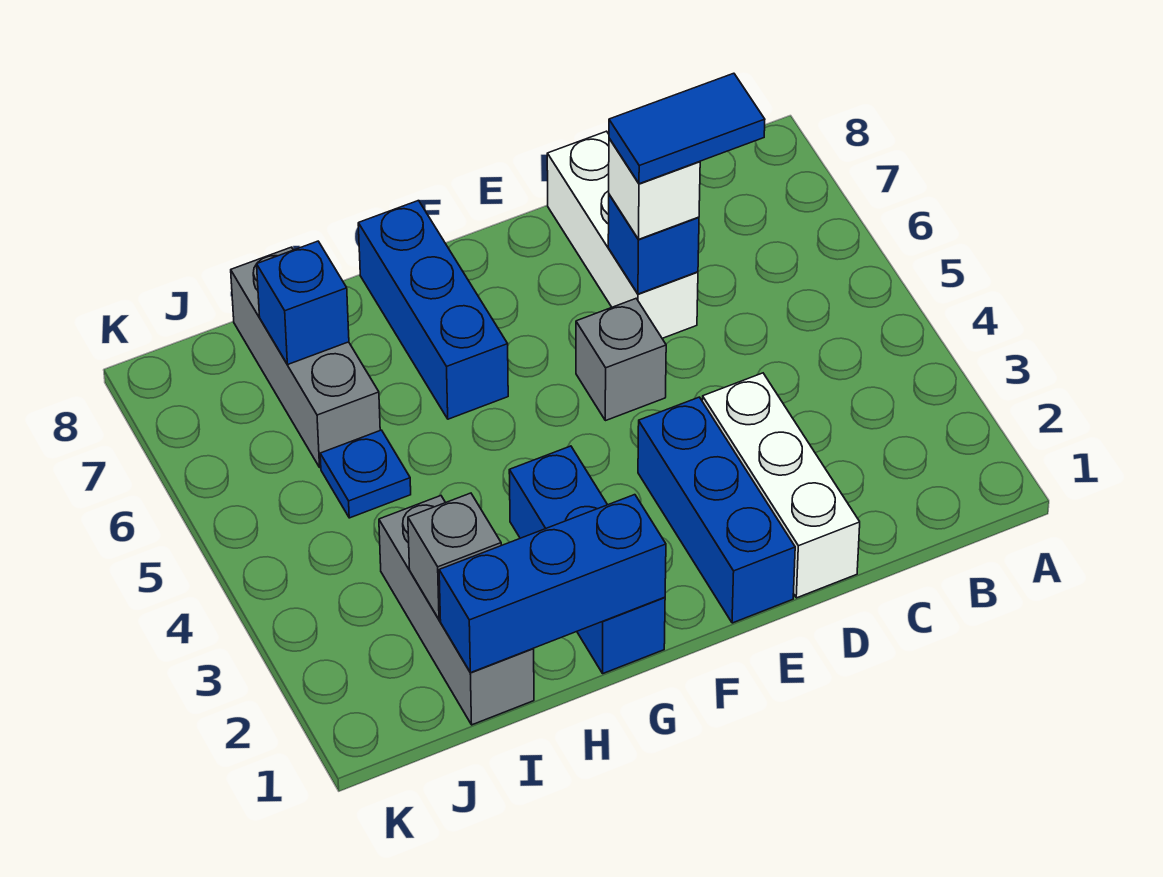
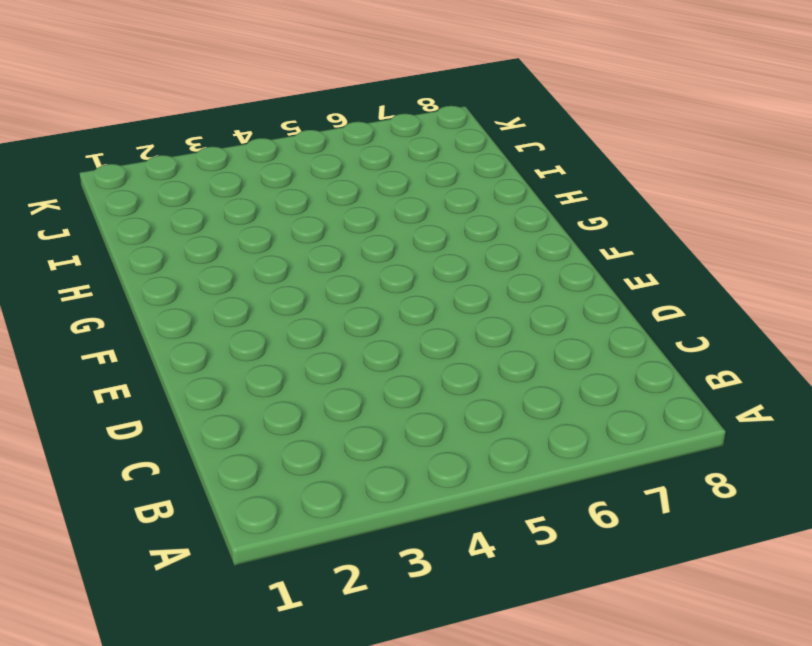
none -> white brick D1:D3 level 1
none -> white brick D6:D8 level 1
none -> blue brick E1:E3 level 1

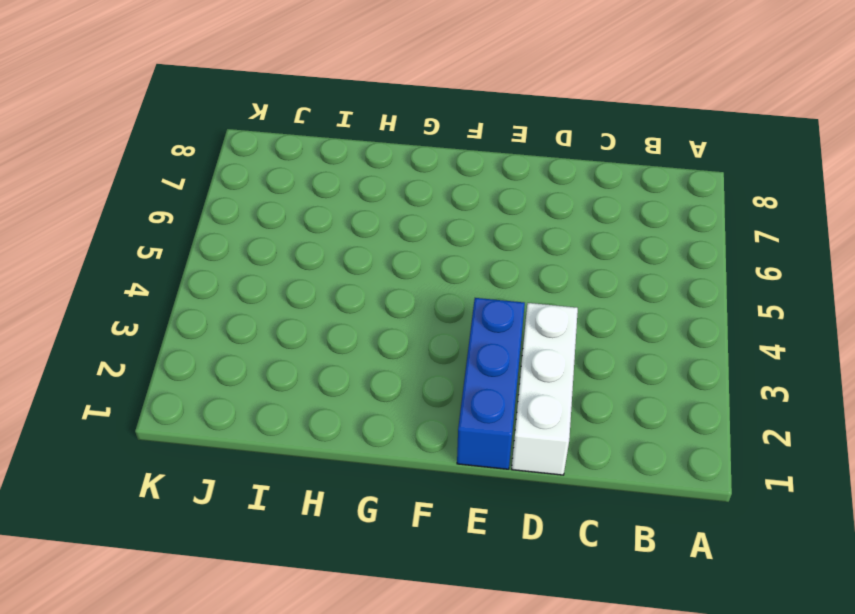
none -> white brick D6:D8 level 1
none -> grey brick E5 level 1
none -> blue brick G1:G3 level 1

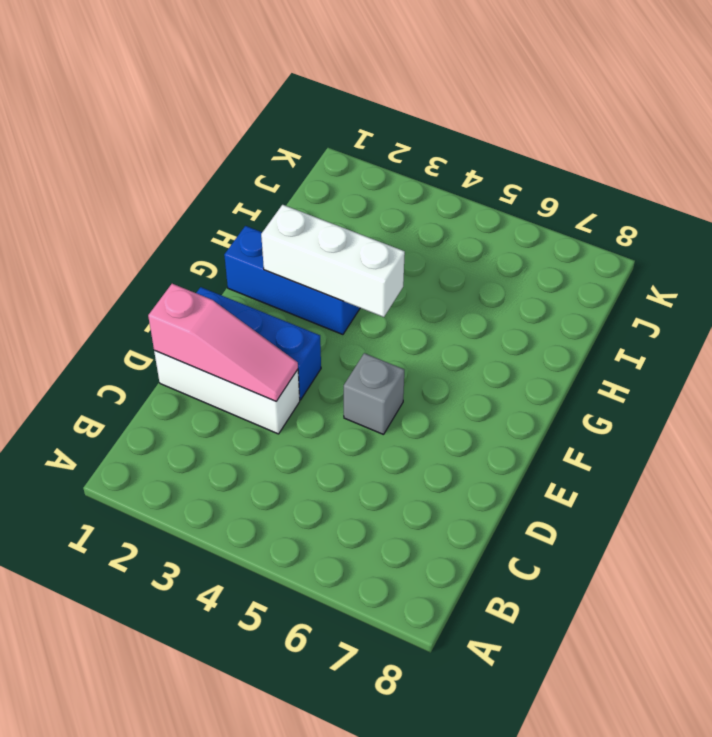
pink slope D1:D3 level 2 top 1 -> none
white brick G2:G4 level 2 -> white brick D6:D8 level 1
none -> blue brick G6:G8 level 1
none -> grey brick I1:I3 level 1
none -> blue plate I5 level 1

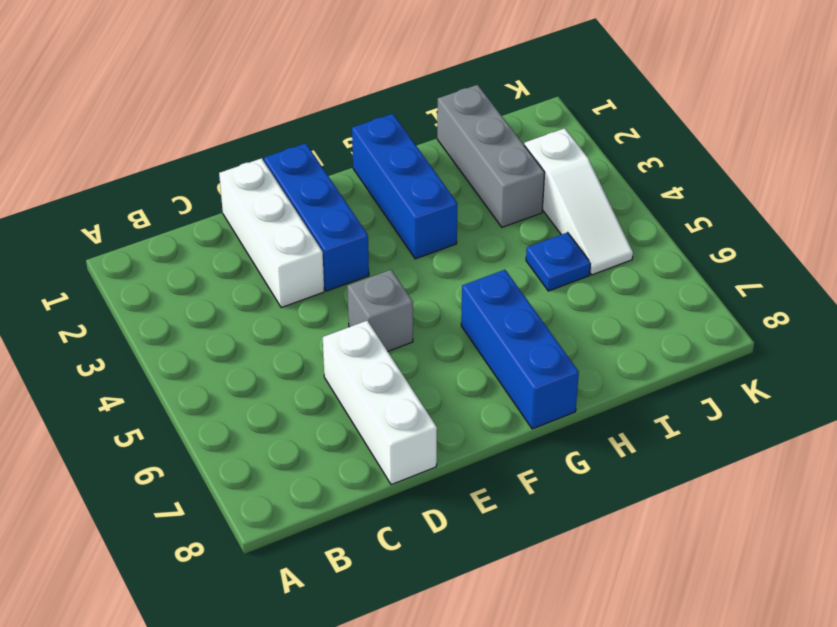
white slope J3:J5 level 1 top 3 -> none
none -> grey brick I6:I8 level 1
none -> blue brick D6 level 2
none -> blue brick G1:I1 level 2

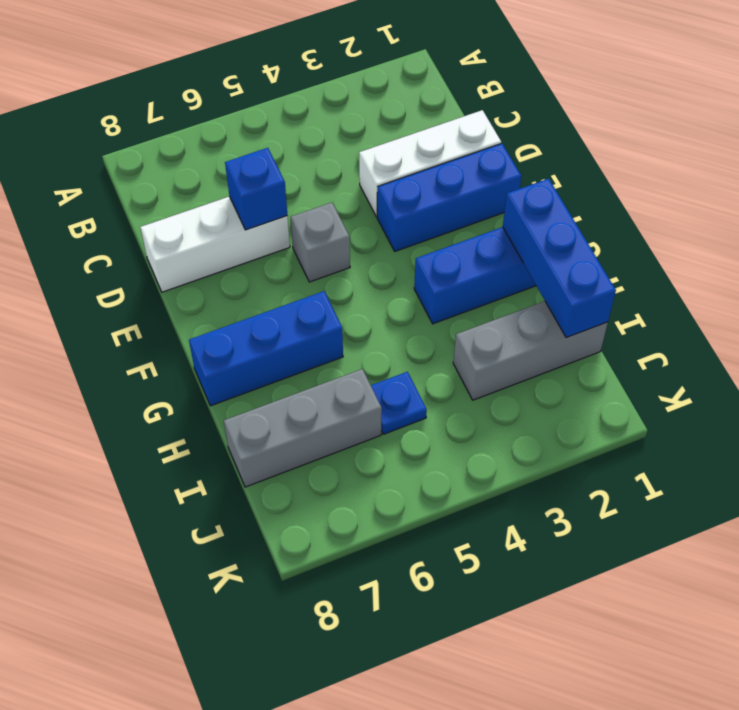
none -> grey brick I2 level 2
none -> blue brick I7 level 2
none -> white brick D6 level 3

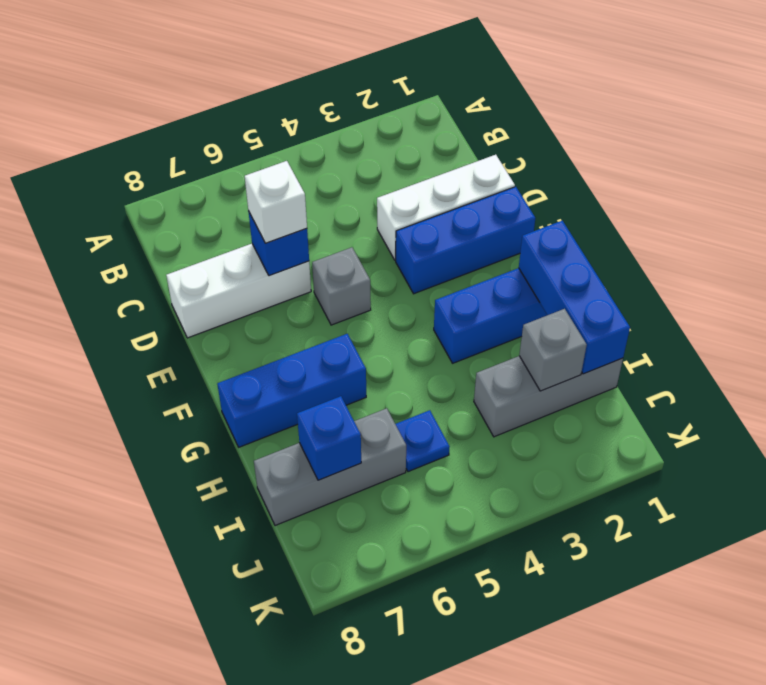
none -> blue tile C6:D6 level 4

